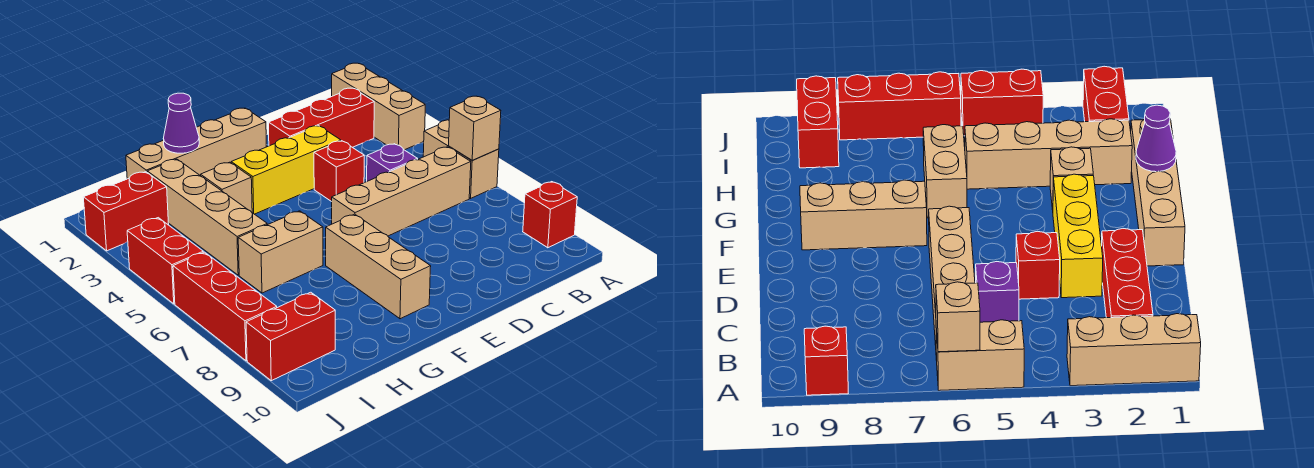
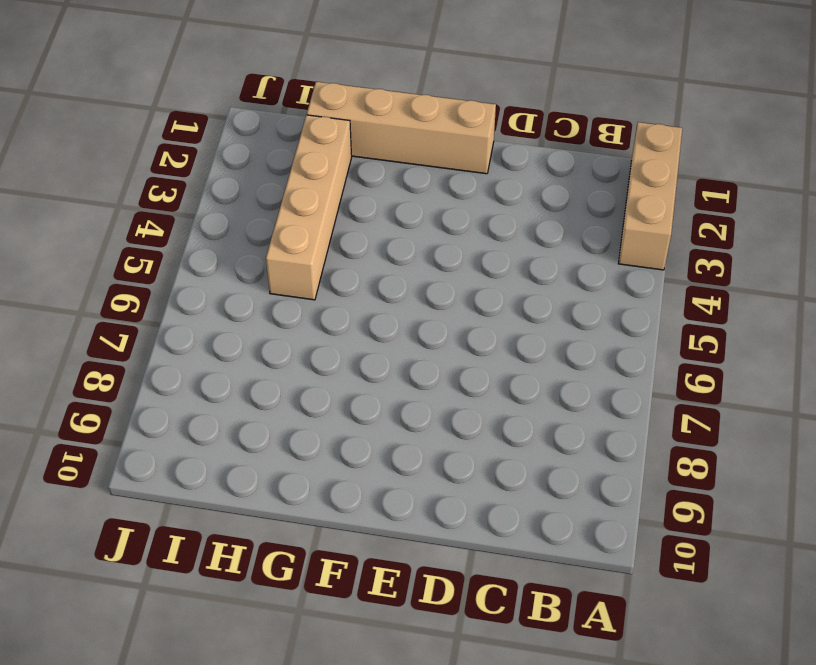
none -> tan brick A5:A6 level 1
none -> red brick A9 level 1
none -> red brick B2:D2 level 1

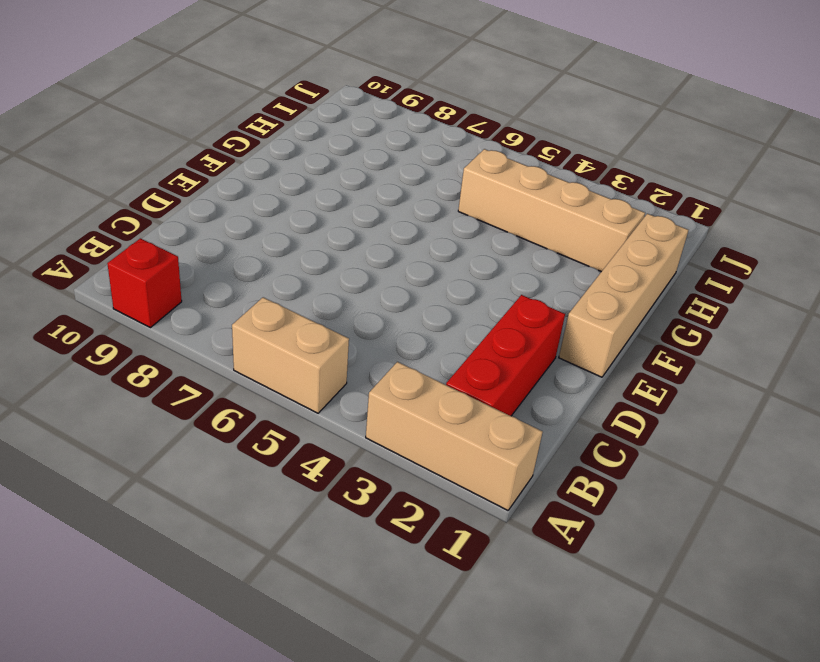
none -> tan brick B6:E6 level 1
none -> purple brick C5 level 1
none -> yellow brick D3:F3 level 1

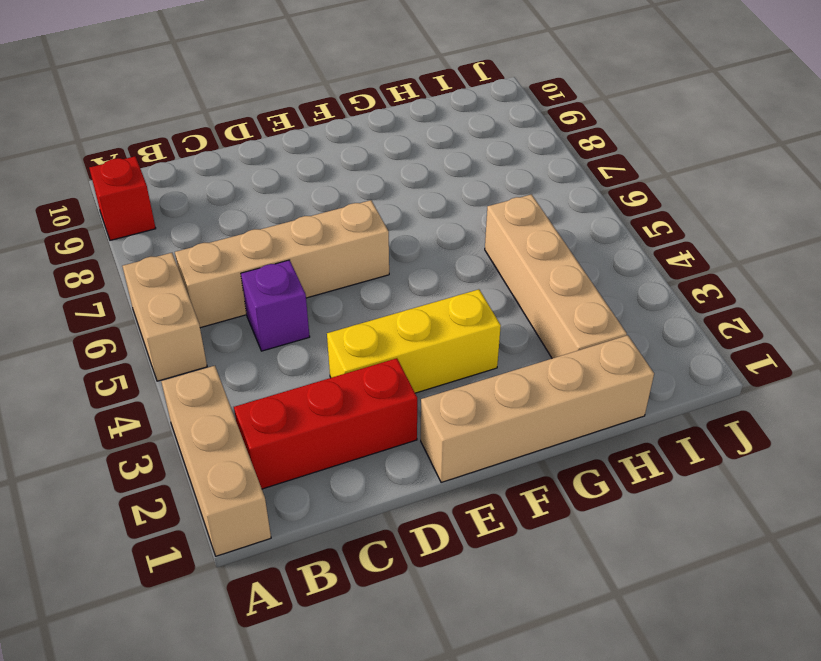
none -> red brick D4 level 1
none -> tan brick F7:F9 level 1
none -> tan brick G3 level 1

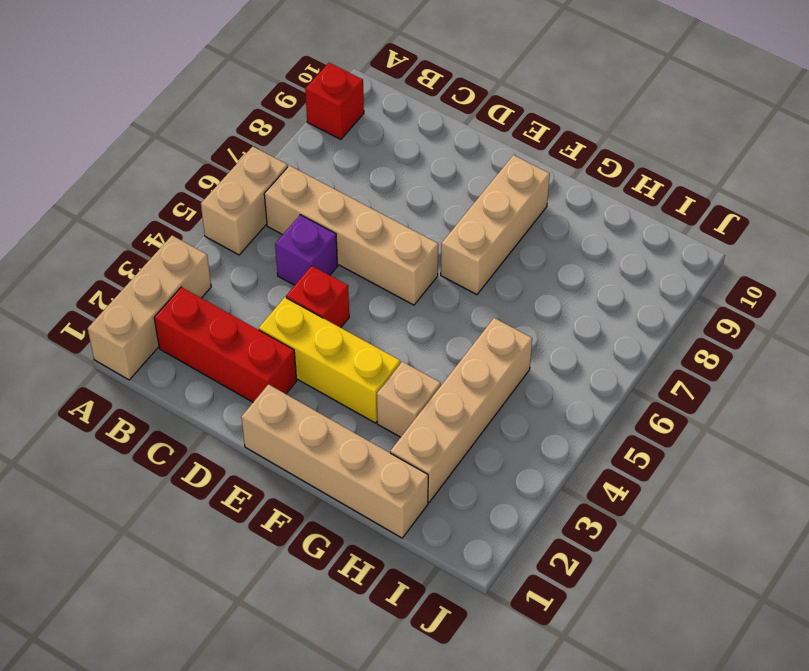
none -> tan brick G6:H6 level 1
none -> red brick I2:J2 level 1
none -> red brick I9:J9 level 1

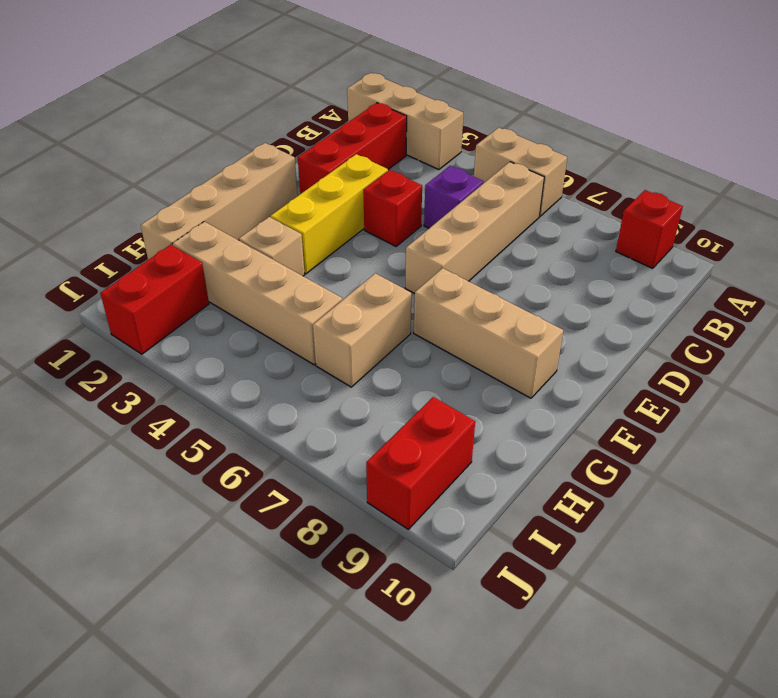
none -> red brick J4:J5 level 1
none -> red brick J6:J8 level 1
none -> tan brick A6 level 2

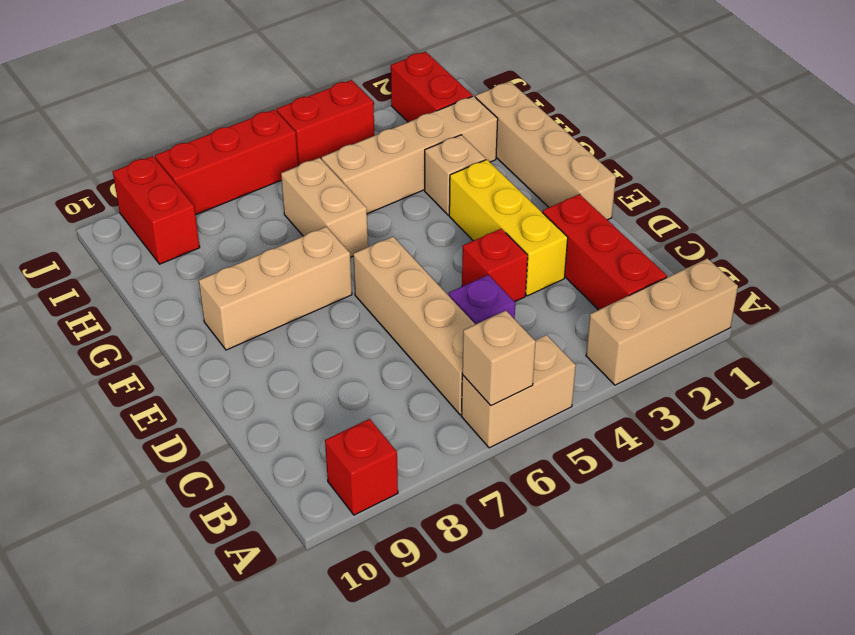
none -> purple cone G1 level 2

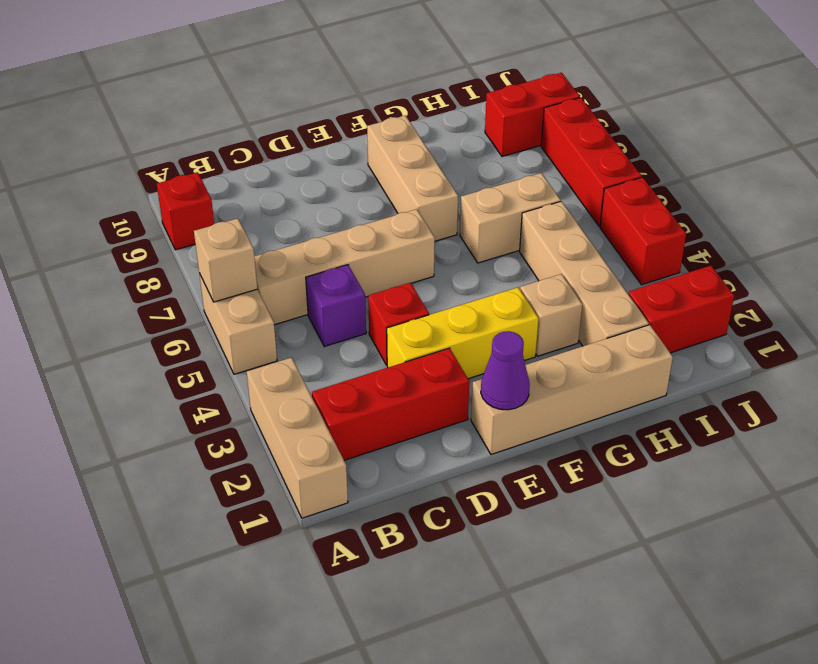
purple cone E1 level 2 -> purple cone G1 level 2

